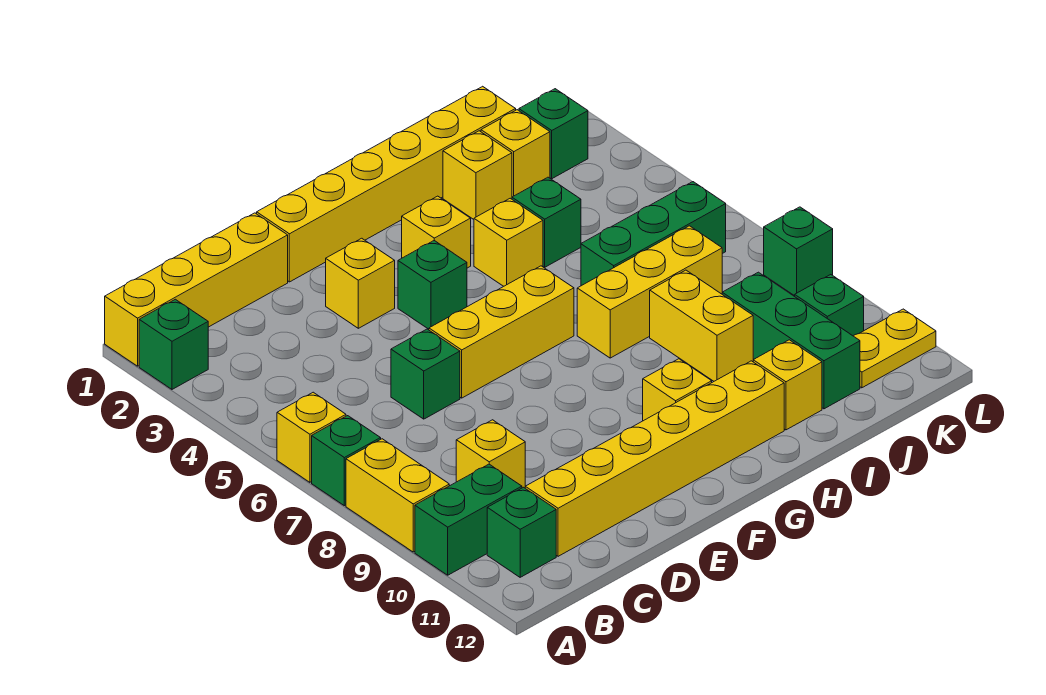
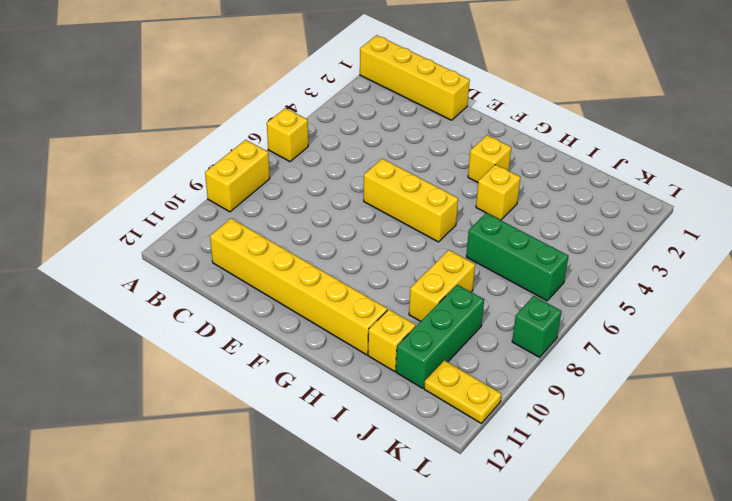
none -> green brick A2 level 1
none -> green brick A7 level 1
none -> green brick A10:B10 level 1

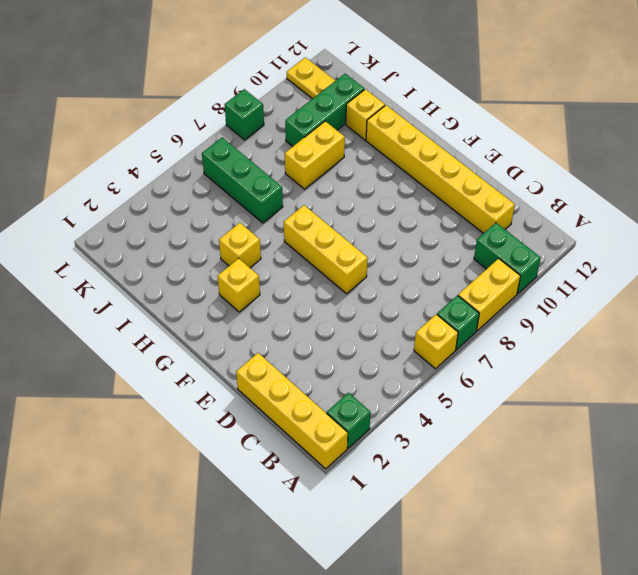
none -> green brick B11 level 1
none -> yellow brick C9 level 1
none -> green brick D6 level 1

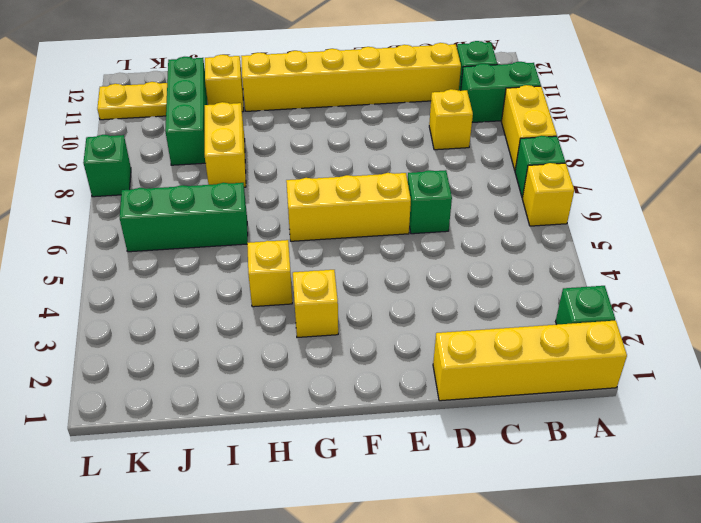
none -> yellow brick E1:J1 level 1
none -> yellow brick E3 level 1
none -> green brick F4 level 1

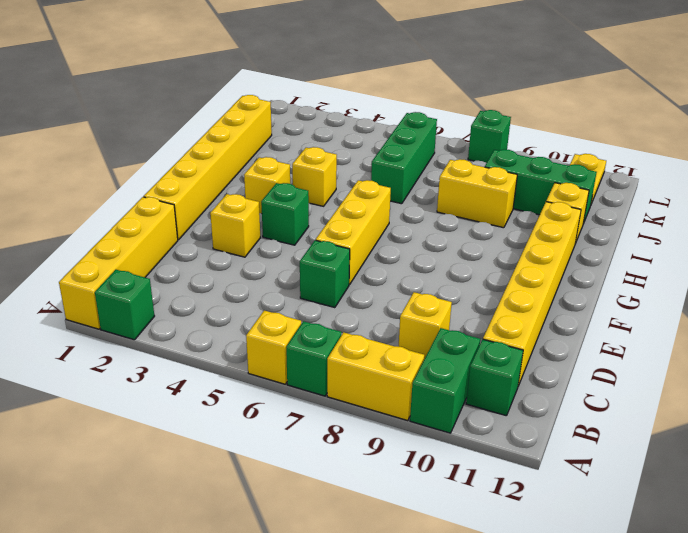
none -> yellow brick G10 level 1
none -> yellow brick H7:J7 level 1
none -> yellow brick I2 level 1

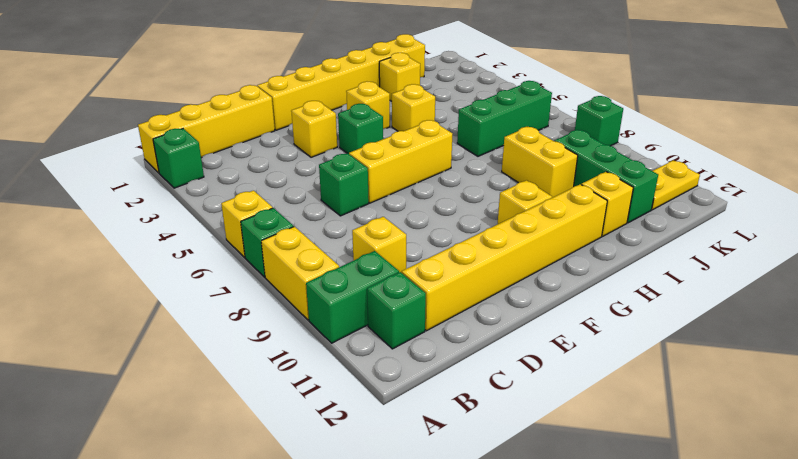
none -> yellow brick H7:J7 level 1
none -> green brick I4 level 1
none -> yellow brick J2 level 1

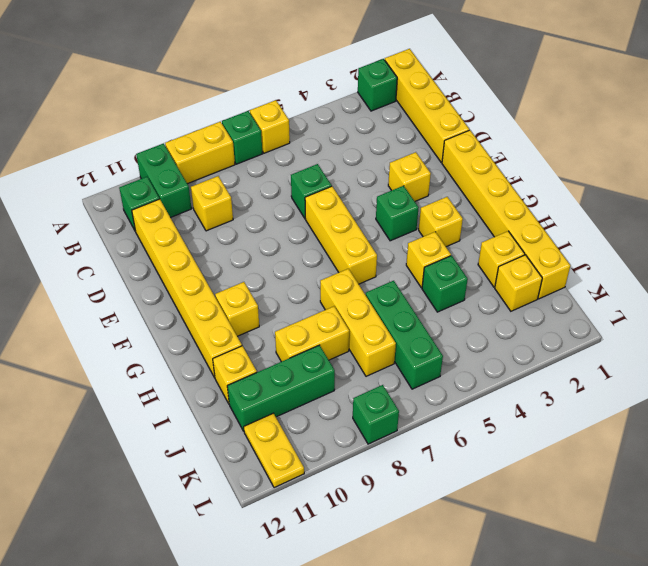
none -> green brick K2 level 1
none -> green brick K10 level 1

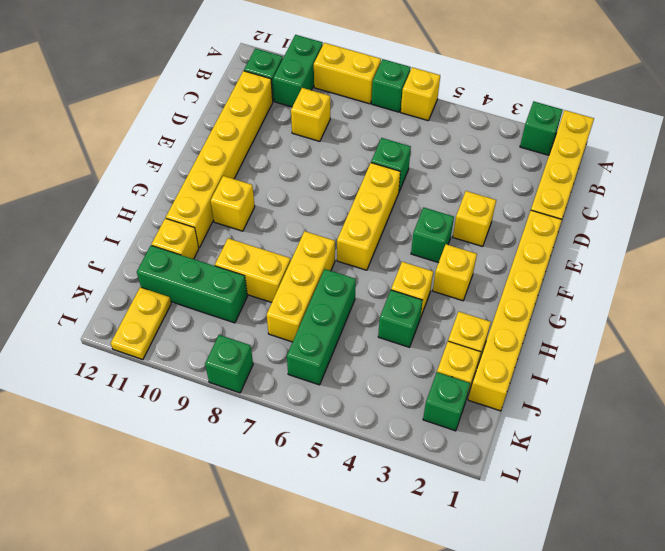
none -> green brick K10 level 1

